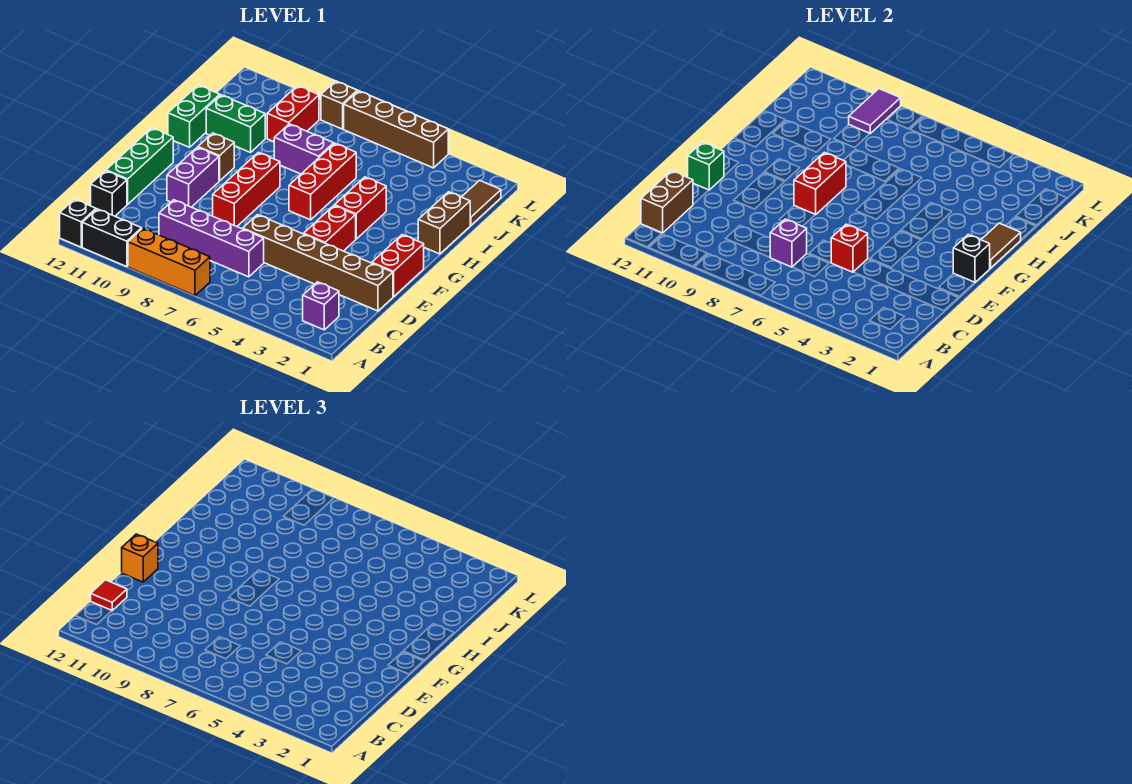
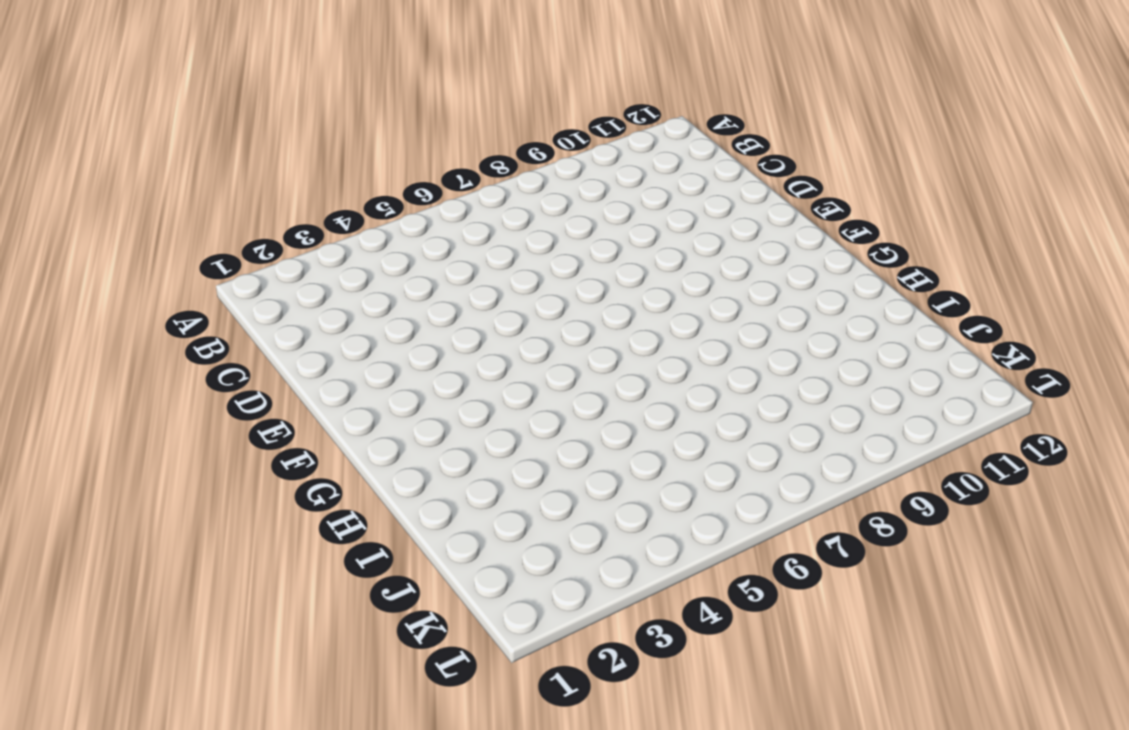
none -> orange brick A7:A9 level 1
none -> black brick A10:A11 level 1
none -> black brick A12 level 1
none -> purple brick B2 level 1

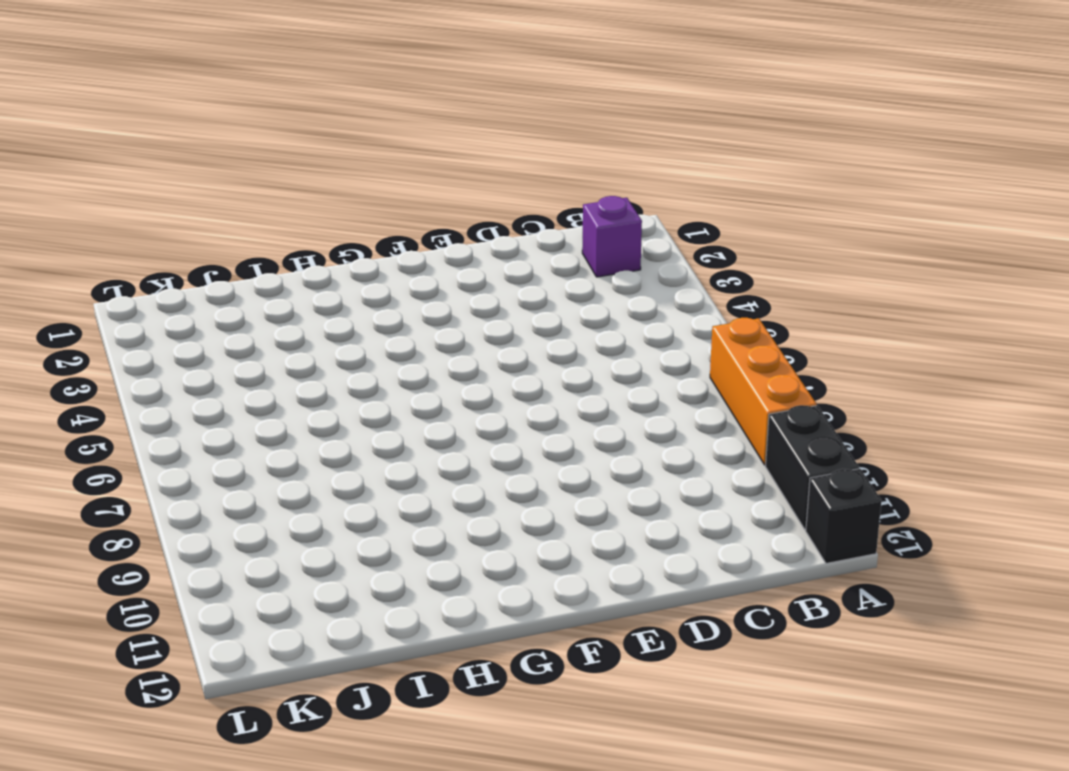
none -> purple brick C6:C9 level 1
none -> black brick C12 level 1
none -> brown brick D1:D6 level 1
none -> green brick D12:F12 level 1

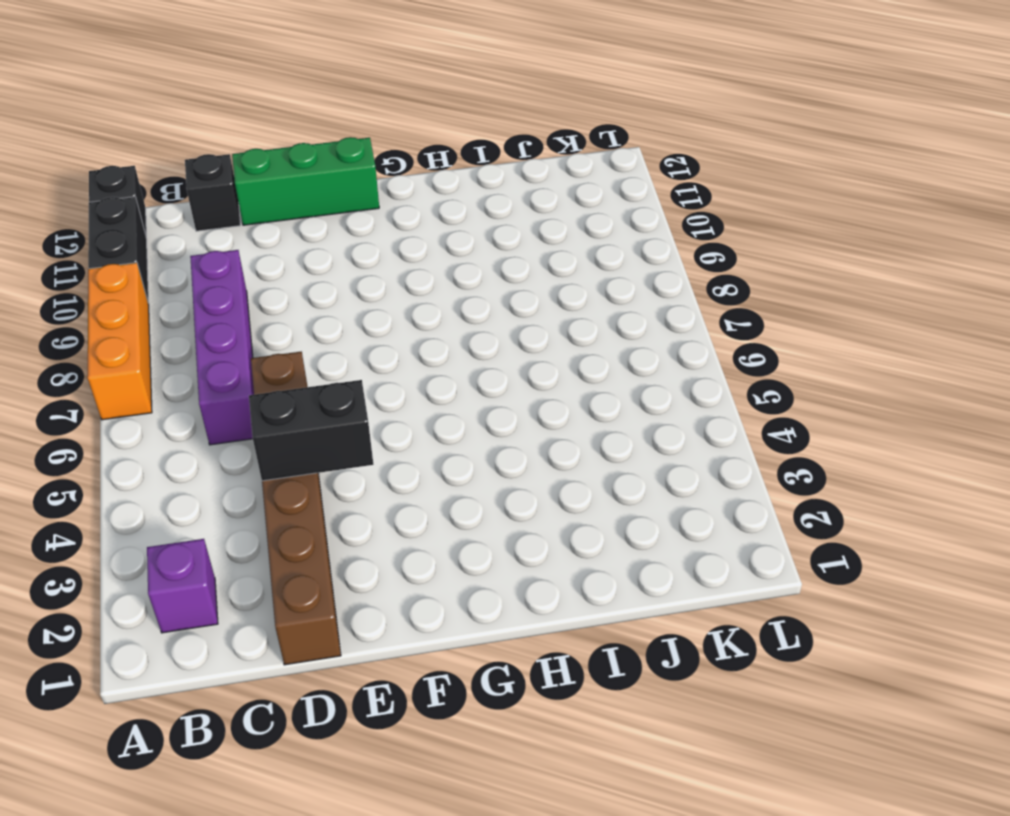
black brick D4:E4 level 2 -> none
none -> red brick E1:F1 level 1
none -> red brick E4:F4 level 1
none -> red brick E8:G8 level 1
none -> purple brick E10:F10 level 1

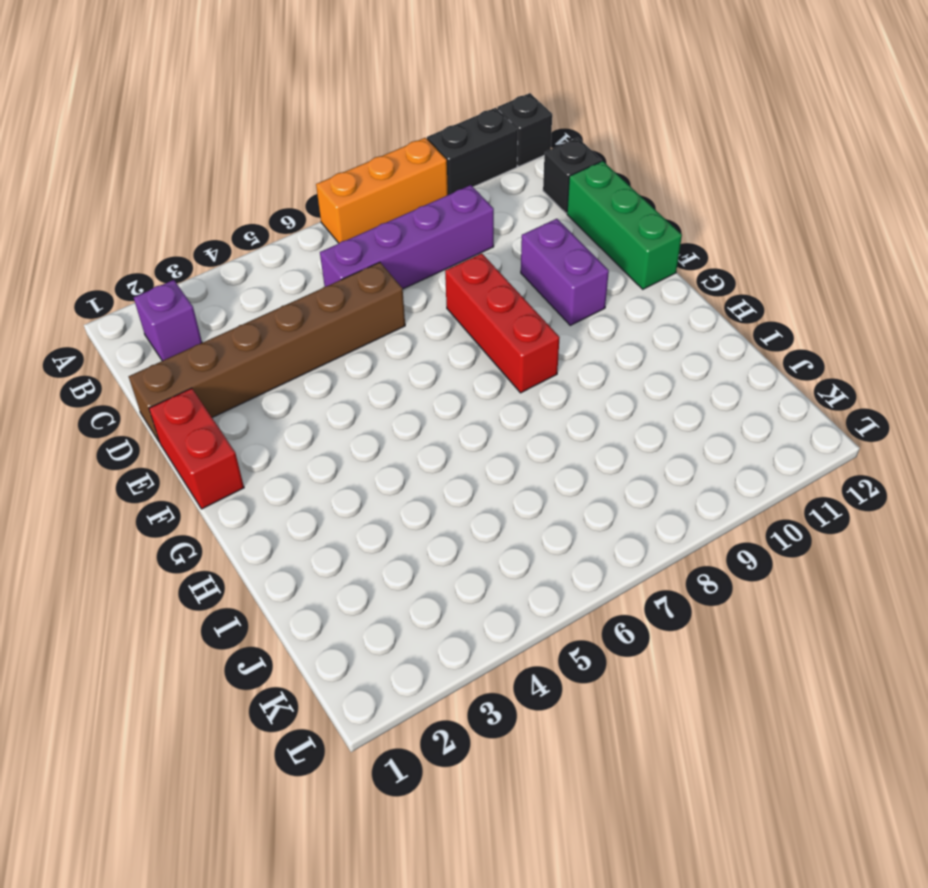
none -> red brick E4:F4 level 1
none -> red brick G4:H4 level 1
none -> red brick G6:I6 level 1
none -> brown brick G10 level 1

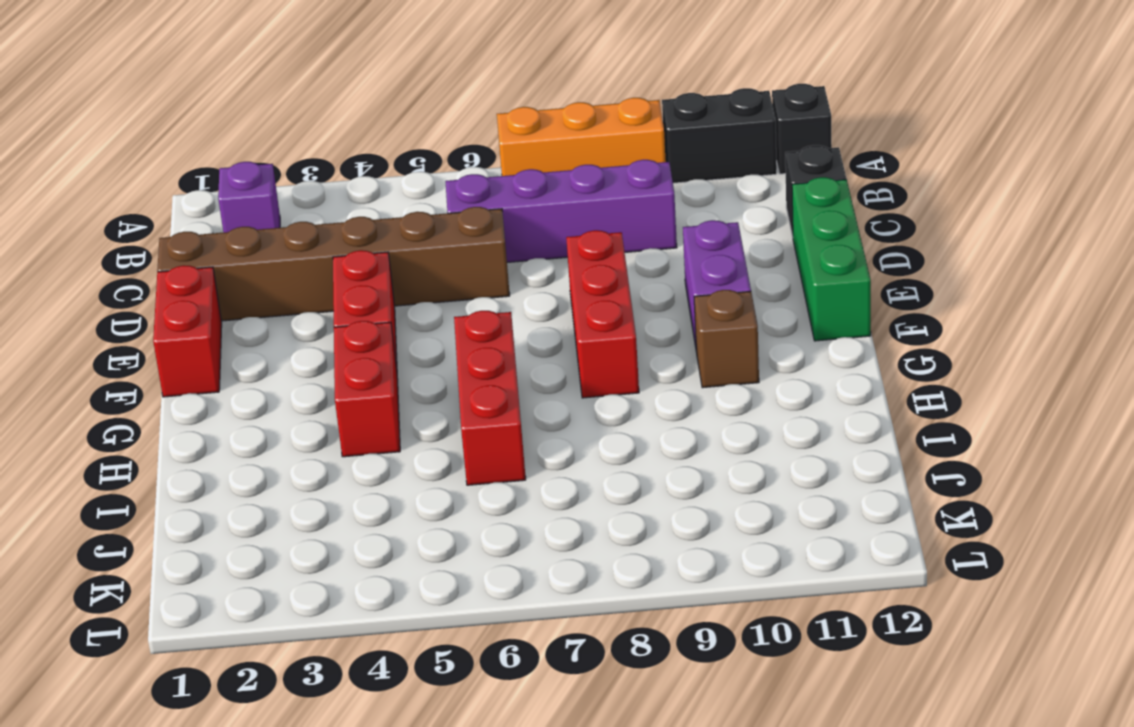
none -> brown brick H1:I1 level 1
none -> green brick H12:I12 level 1
none -> purple brick I7:I8 level 1
none -> green brick I10:I11 level 1

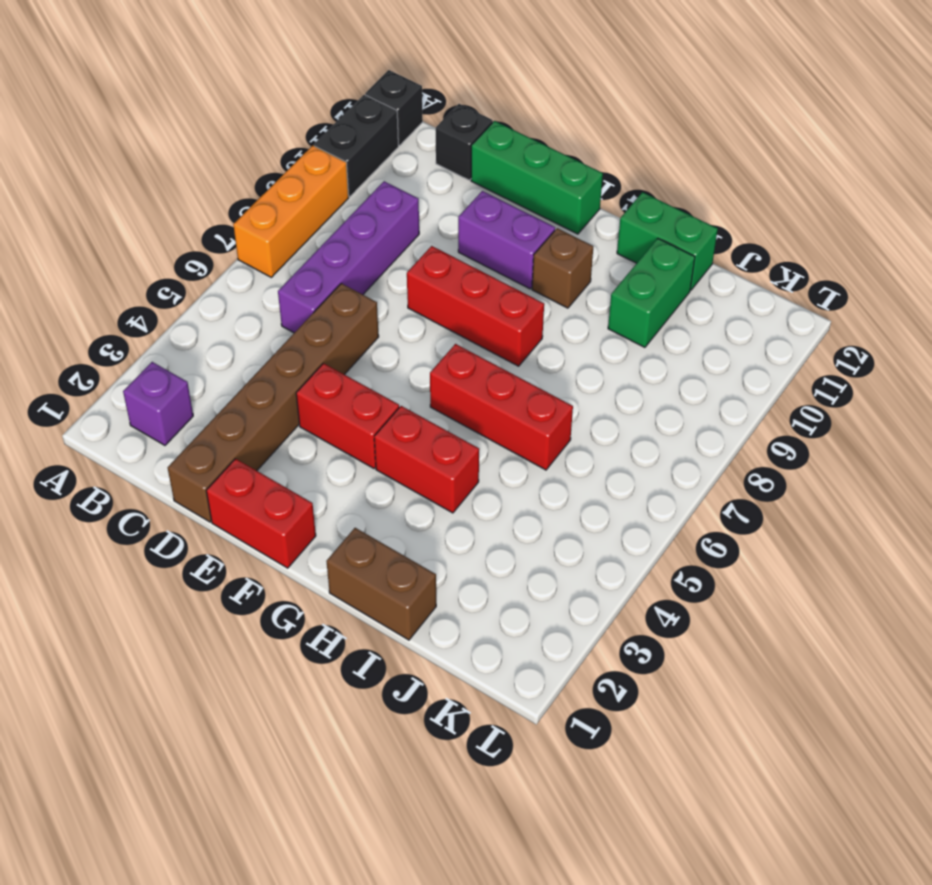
none -> purple brick I7:I8 level 1
none -> brown tile J1:K1 level 1
none -> red brick J9:K9 level 1
none -> brown brick L4:L7 level 1

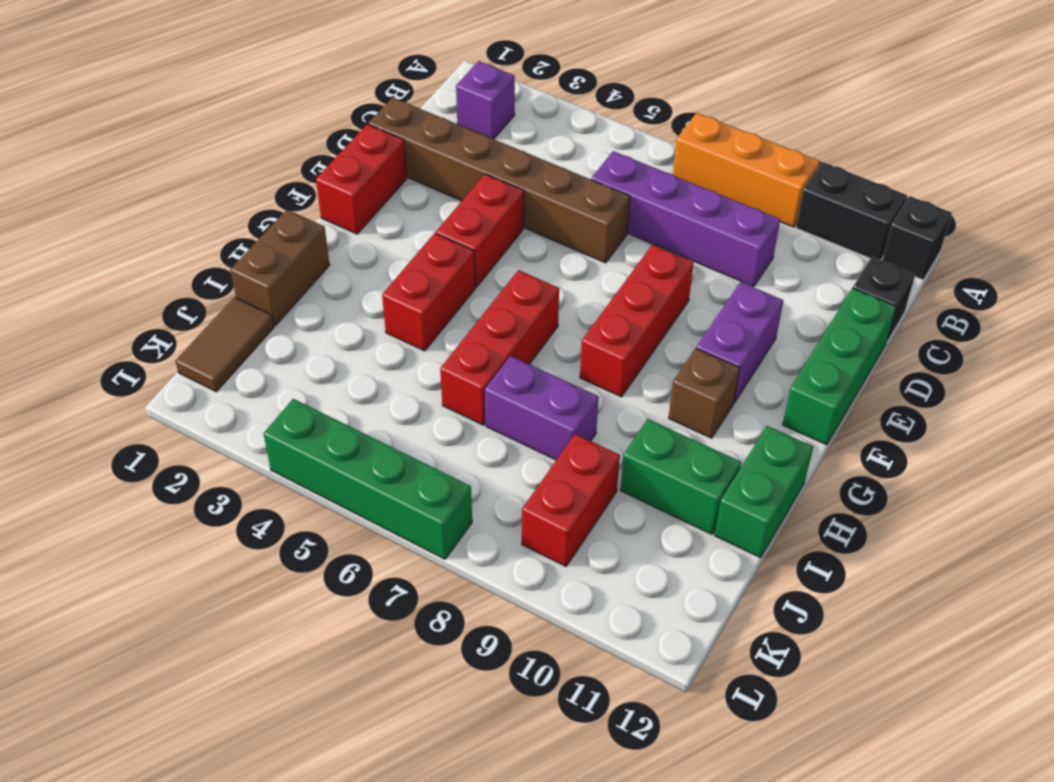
green brick L4:L7 level 1 -> brown brick L4:L7 level 1
none -> brown brick L8 level 1
none -> brown brick B12:C12 level 2
none -> purple brick C7 level 2
none -> red brick D5 level 2

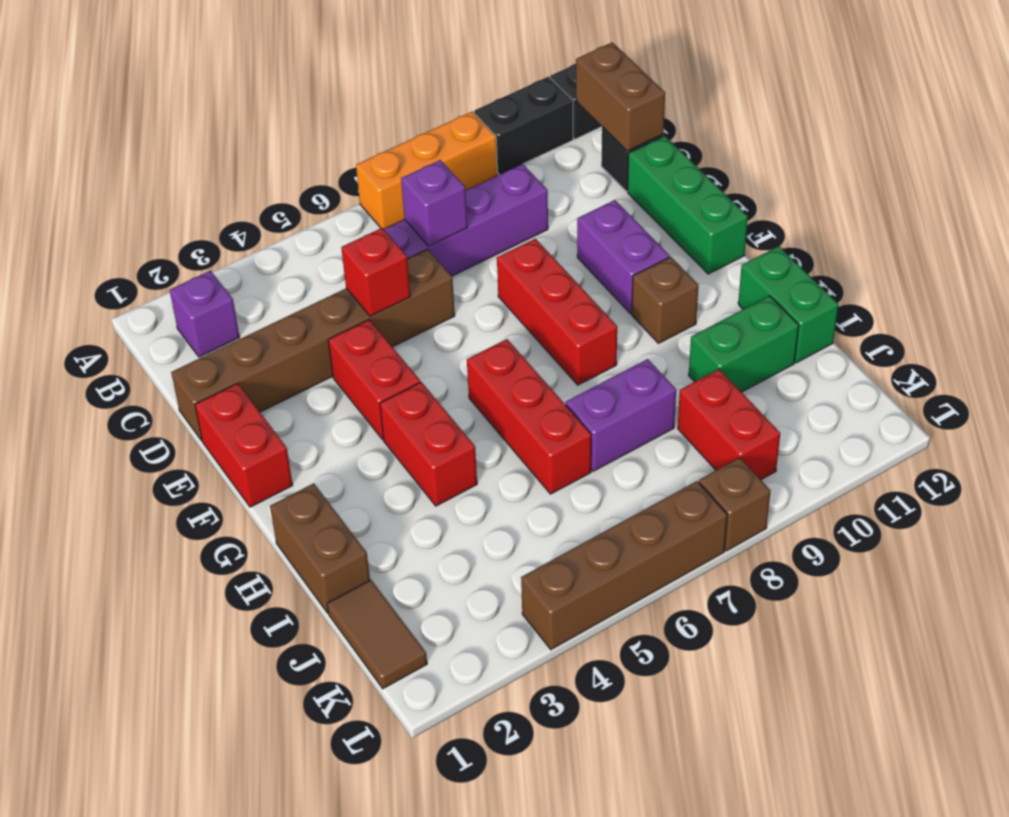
none -> green brick E12 level 2
none -> black brick F1 level 2
none -> red brick F8:G8 level 2
none -> brown tile G1:H1 level 2

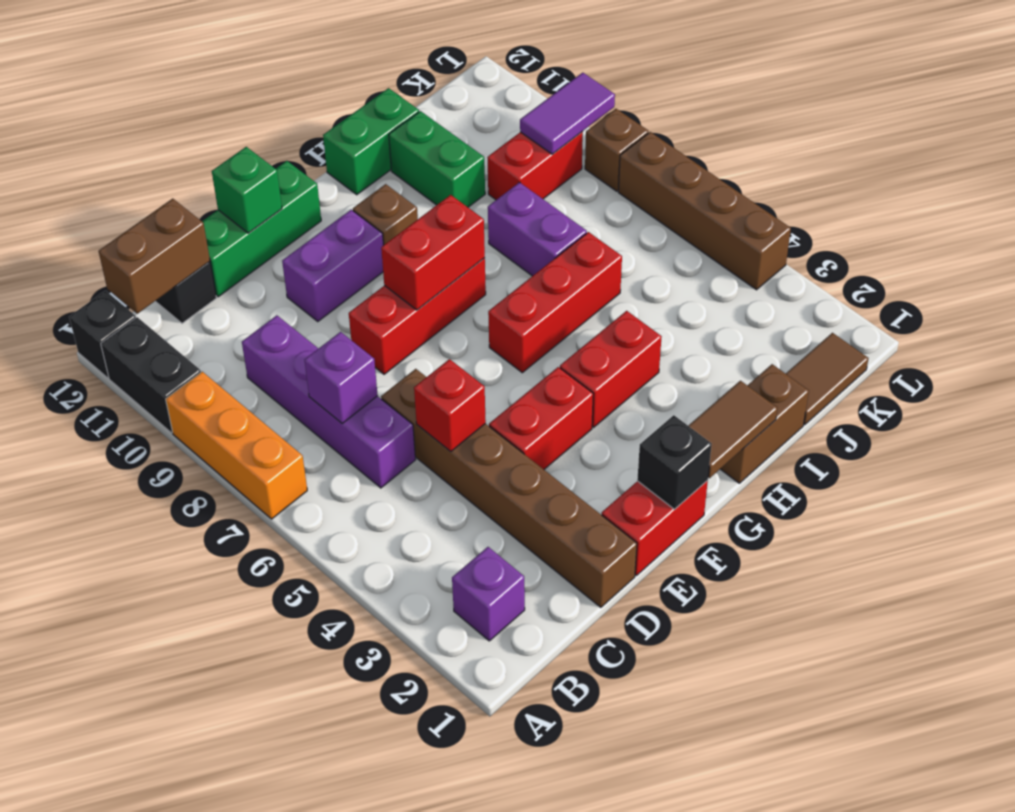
none -> red tile C12 level 3
none -> orange brick E12 level 3

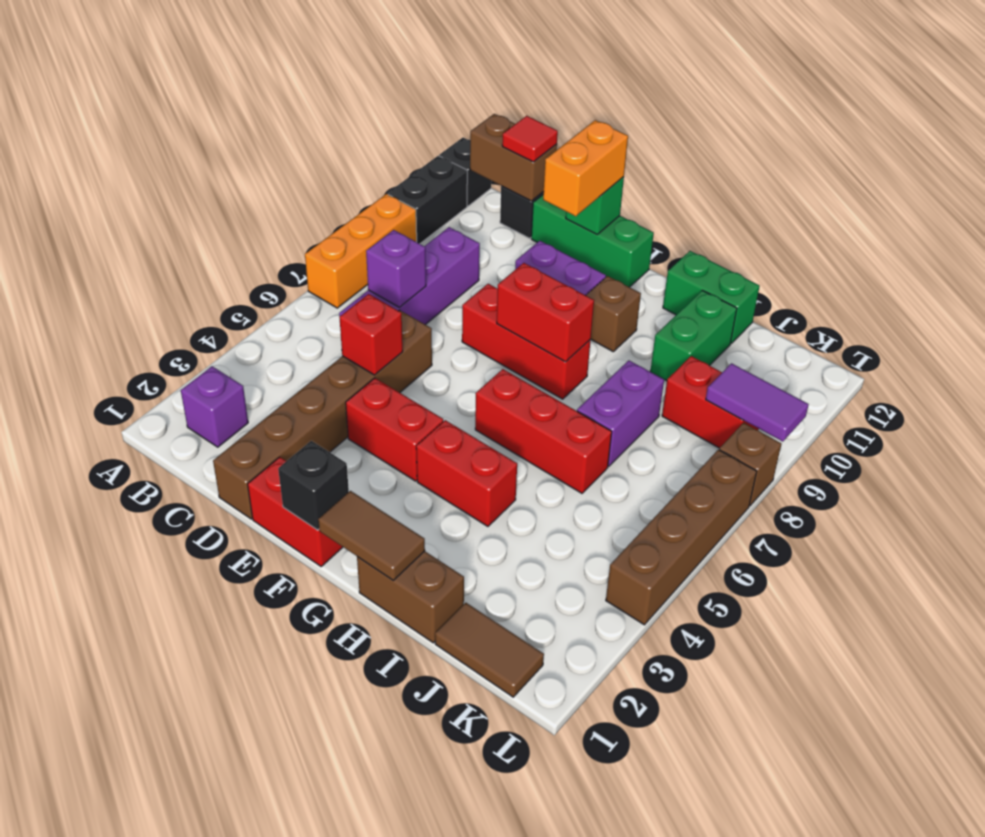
orange brick E11:E12 level 3 -> orange brick E12 level 3

